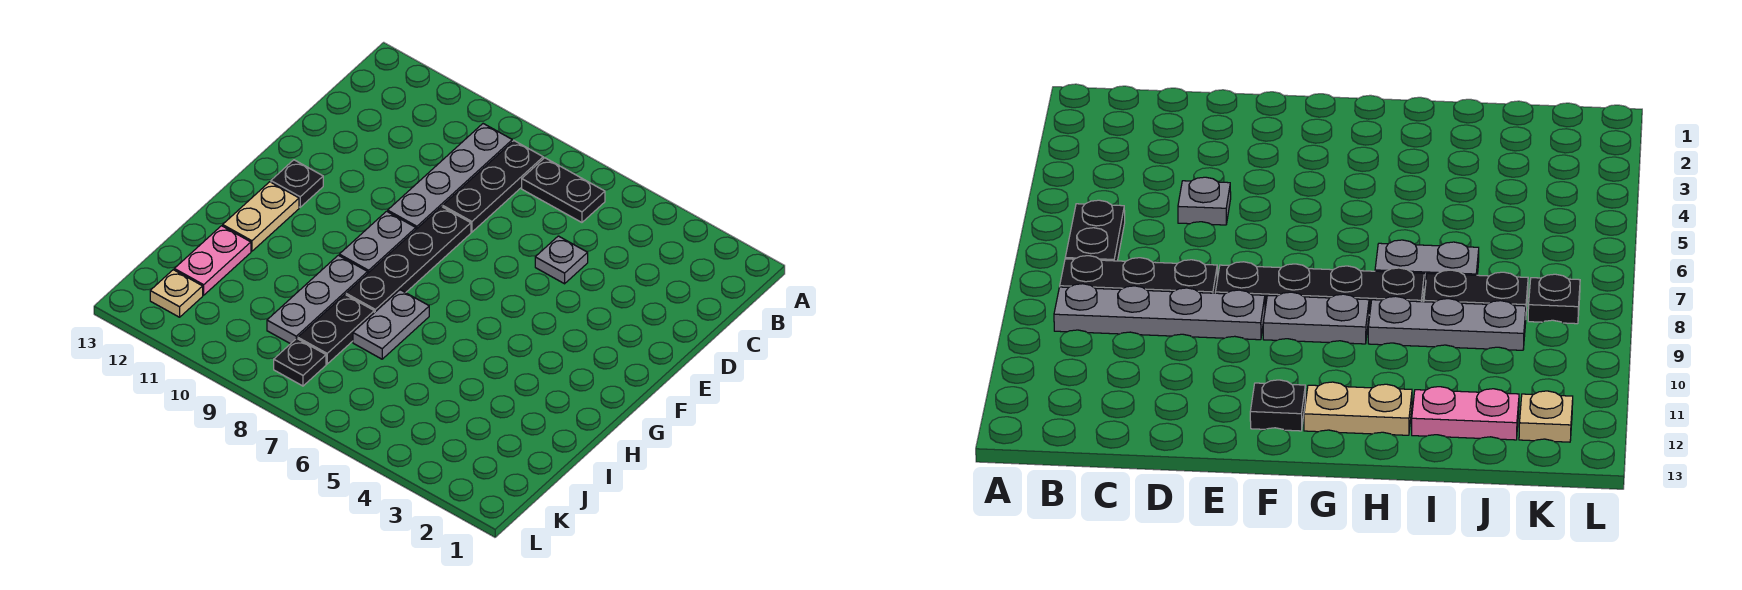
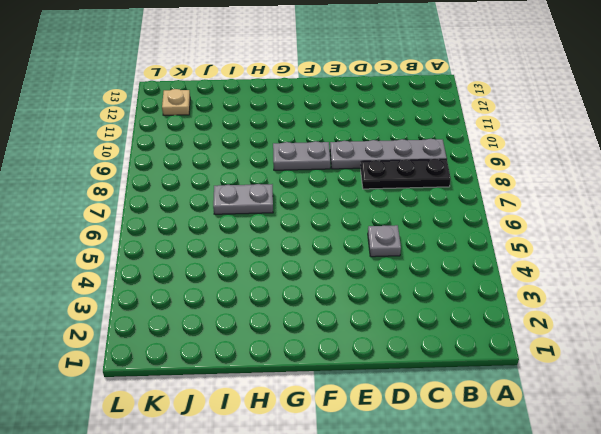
none -> black plate B6:B7 level 1
none -> black plate E8:H8 level 1
none -> black plate F12 level 1

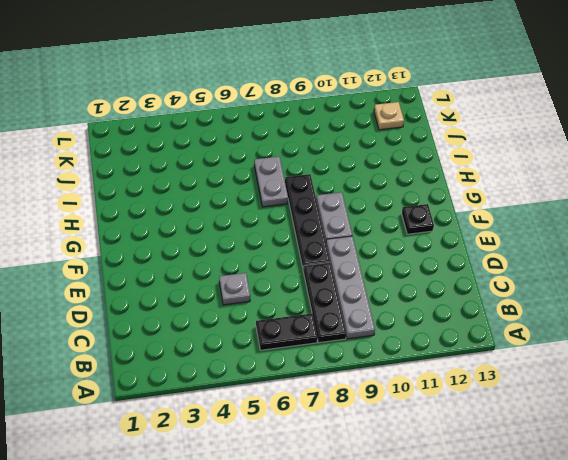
none -> tan plate G12:H12 level 1
none -> grey plate H9:J9 level 1
none -> black plate I8:J8 level 1

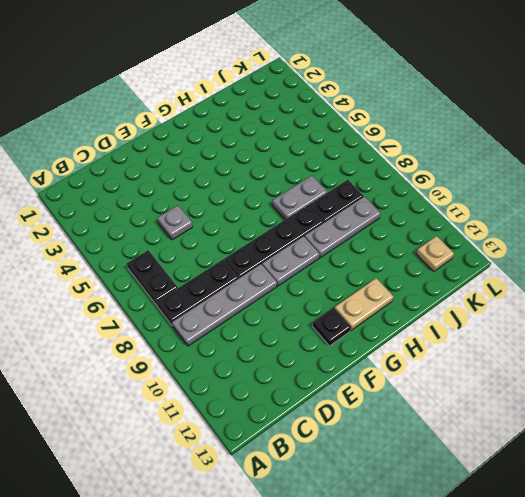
none -> pink plate I12:J12 level 1
none -> black plate K8 level 1

